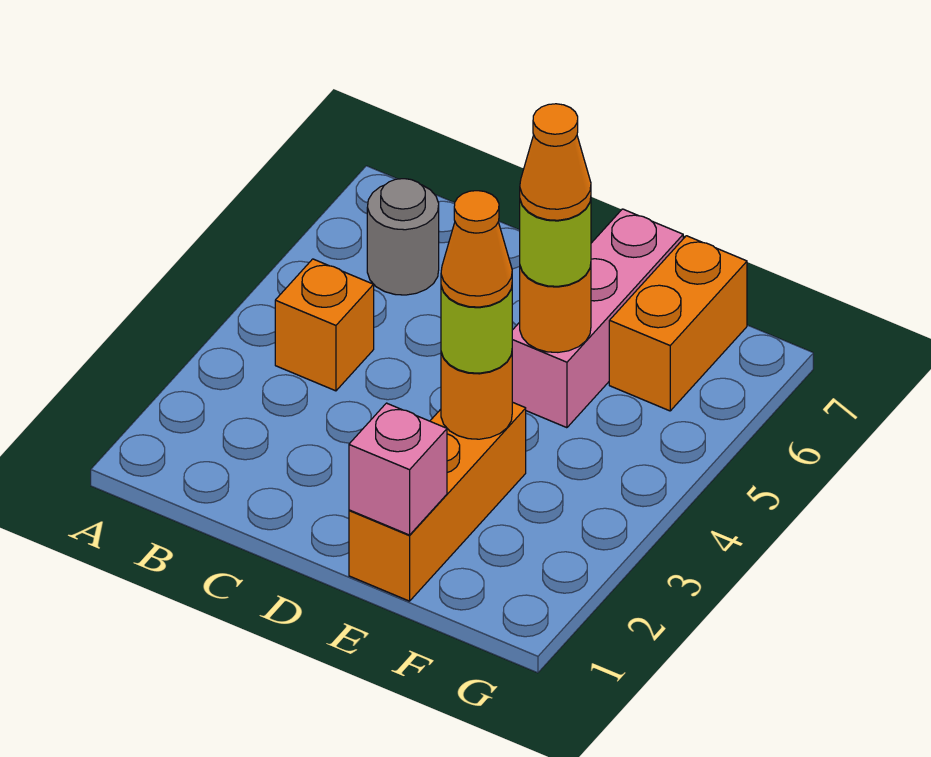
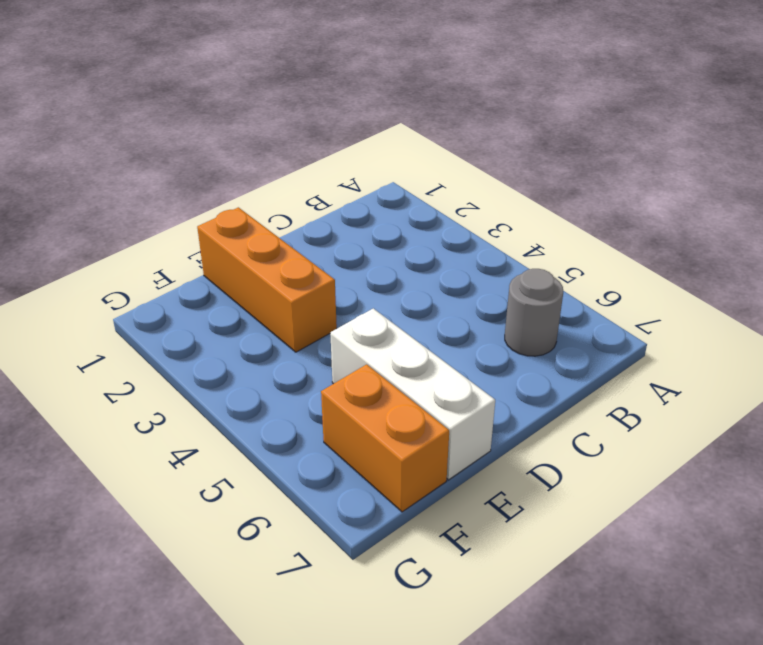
white brick E5:E7 level 1 -> pink brick E5:E7 level 1
none -> orange brick B4 level 1
none -> pink brick E1 level 2
none -> orange round brick E3 level 2

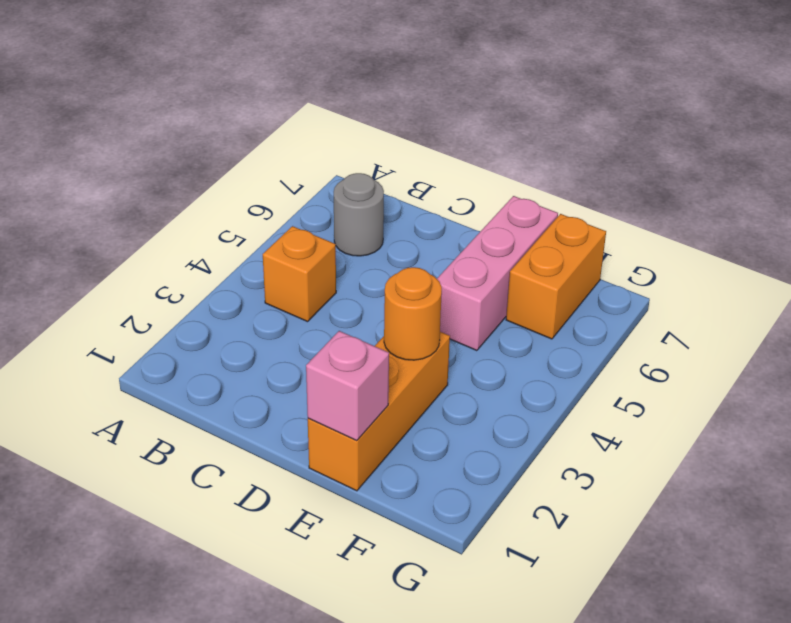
none -> orange round brick E5 level 2
none -> lime round brick E3 level 3
none -> lime round brick E5 level 3

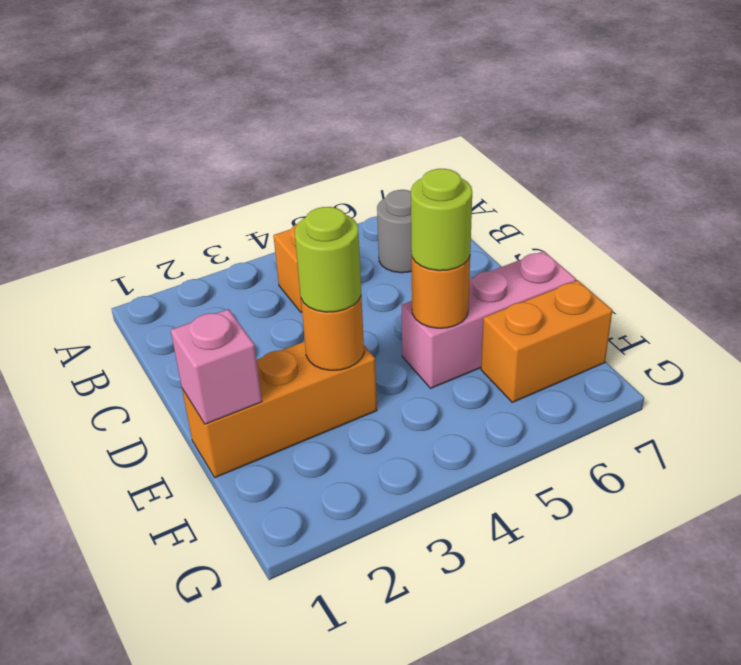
none -> orange cone E3 level 4
none -> orange cone E5 level 4

